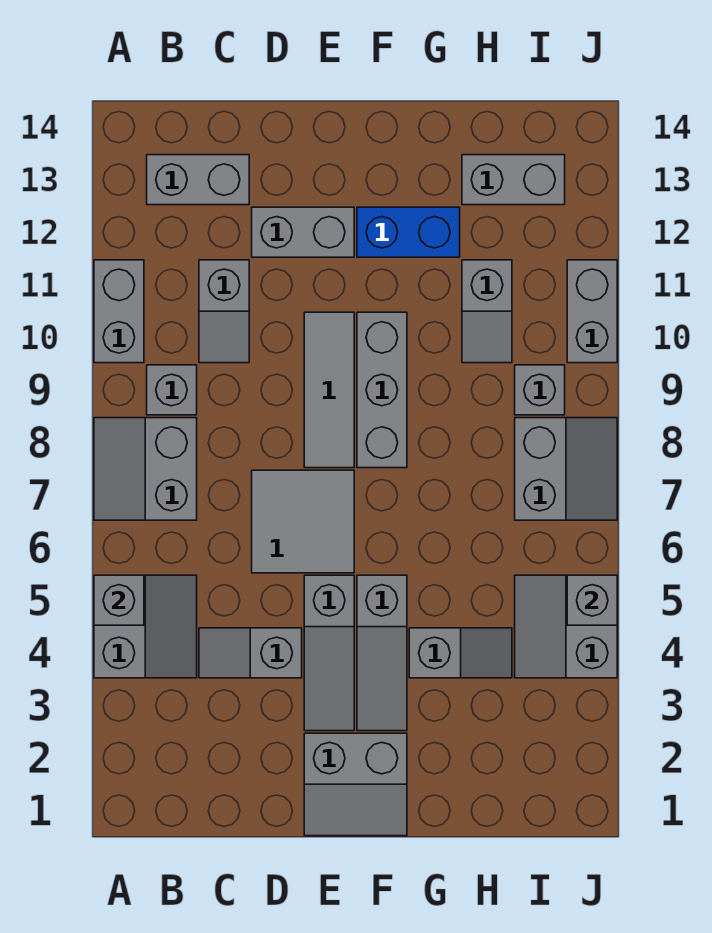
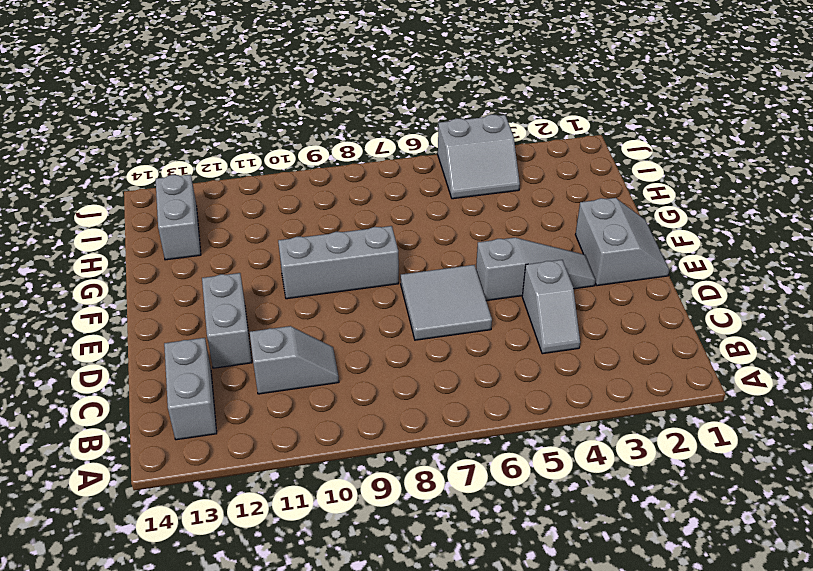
none -> grey slope A4:B5 level 1 top A
none -> grey slope A7:B8 level 1 top B
none -> grey brick A10:A11 level 1

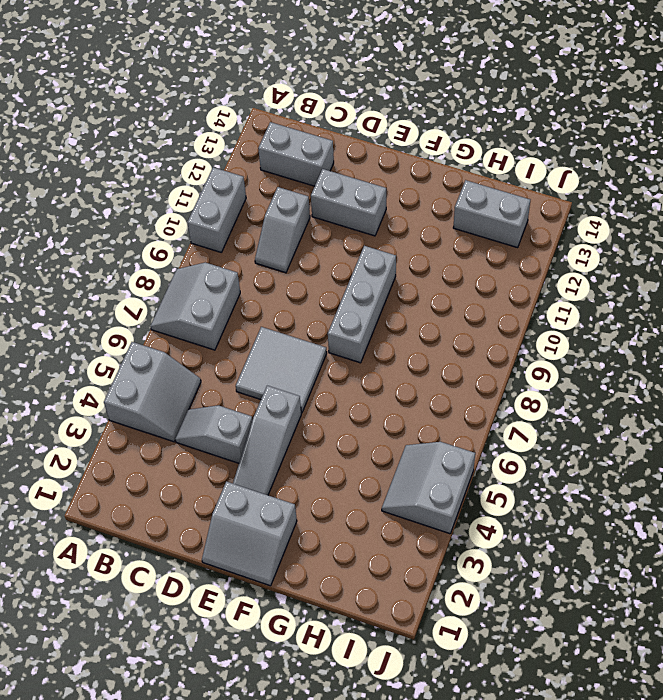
none -> grey brick B9 level 1
none -> grey tile E8:E10 level 1
none -> grey slope F3:F5 level 1 top 5

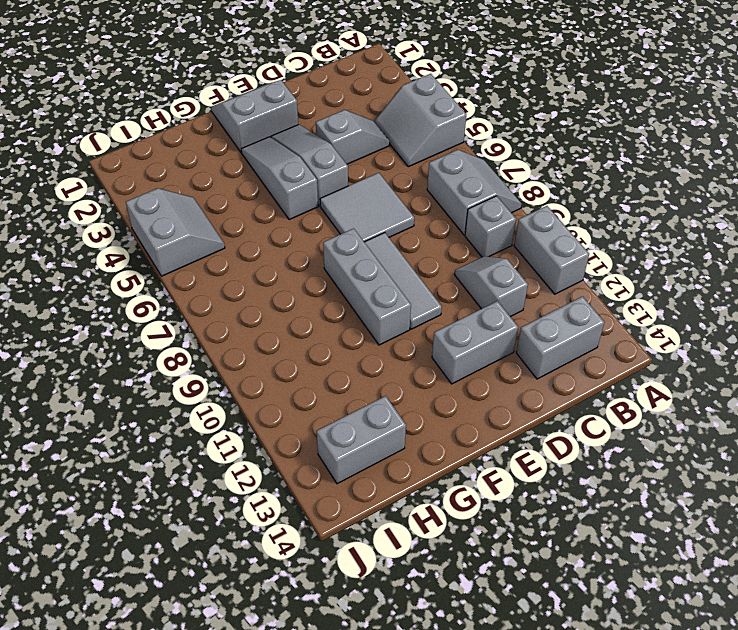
none -> blue brick F12:G12 level 1
none -> grey slope G4:H4 level 1 top G
none -> grey slope H10:H11 level 1 top 11

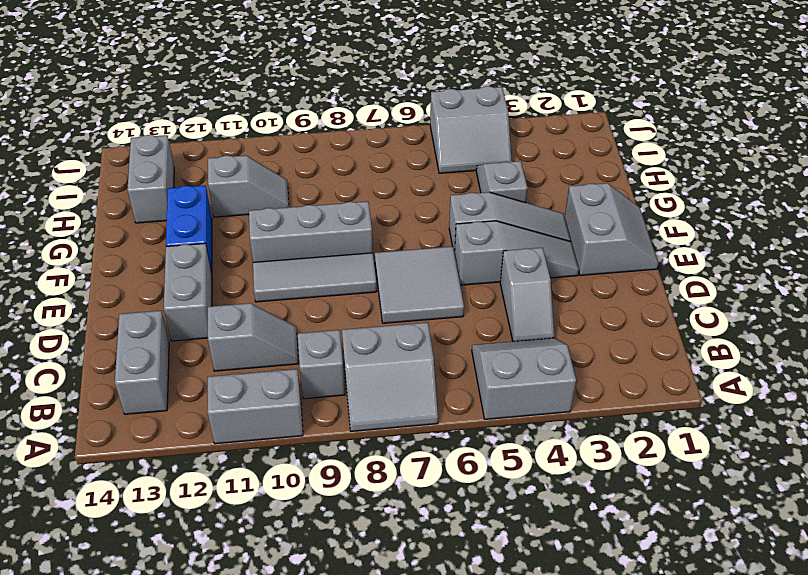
none -> grey slope I7:J8 level 1 top I
none -> grey brick I9 level 1
none -> grey brick J10:J11 level 1

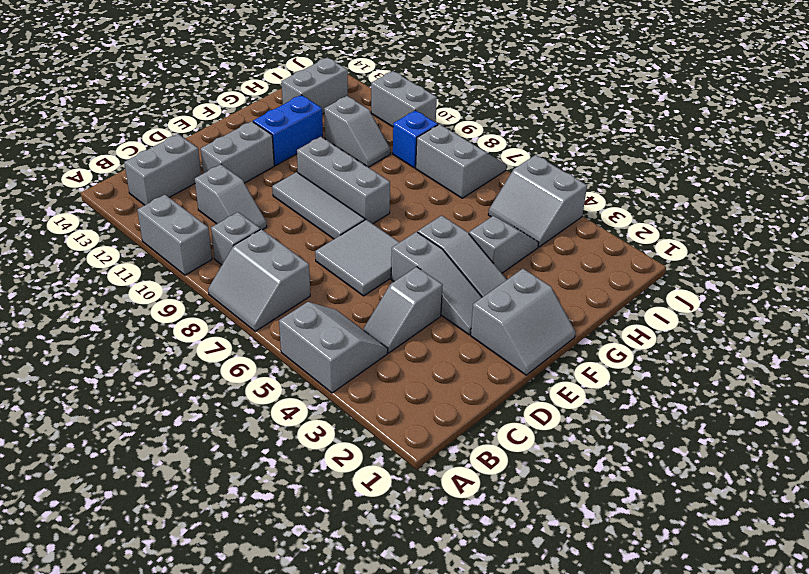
blue brick I9 level 1 -> grey brick I9 level 1
none -> grey brick A5 level 2
none -> grey brick J5 level 2

